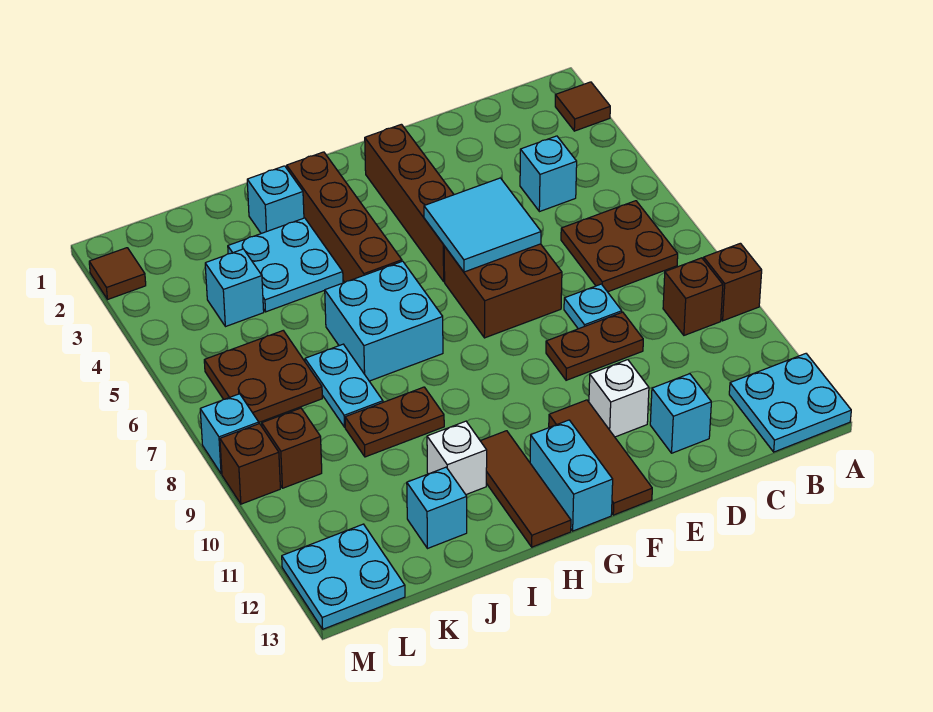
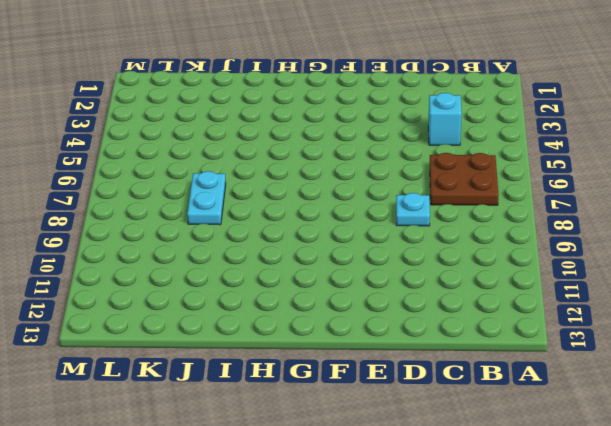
none -> brown tile A2 level 1
none -> brown brick A9 level 1
none -> cyan plate A12:B13 level 1
none -> brown brick B9 level 1

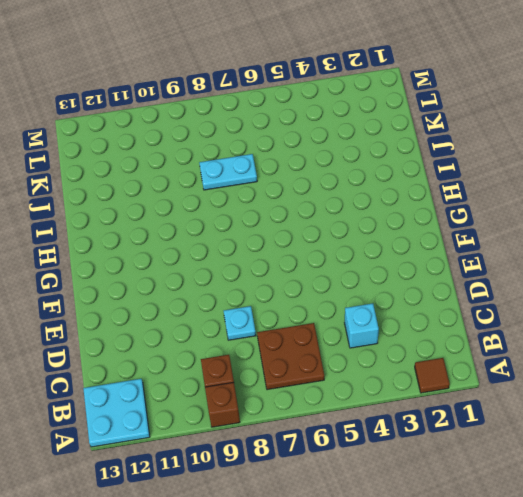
none -> brown plate D9:E9 level 1
none -> cyan brick D12 level 1
none -> brown brick E6:F7 level 1
none -> white brick E11 level 1

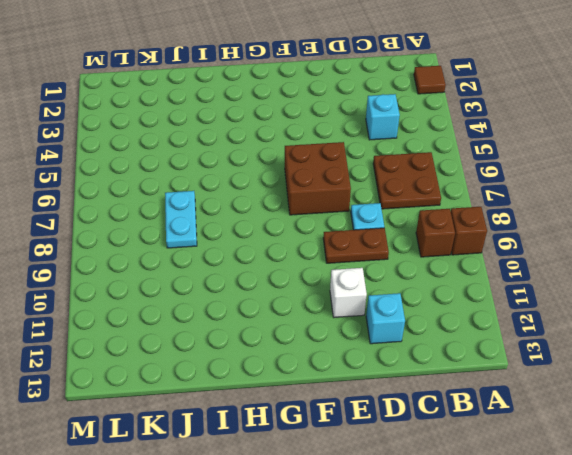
none -> cyan plate A12:B13 level 1
none -> brown brick F2:F5 level 1
none -> brown tile F11:F13 level 1
none -> cyan brick G12:G13 level 1

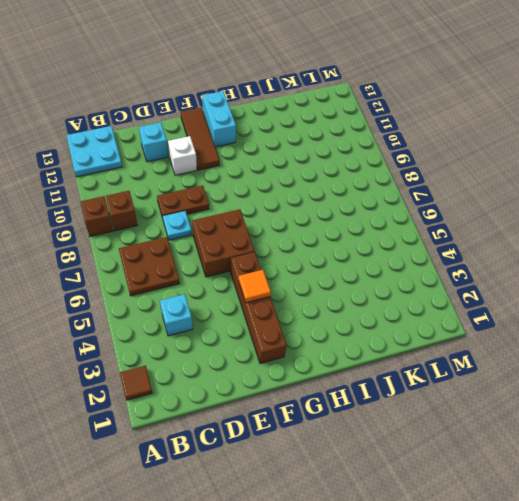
orange tile F4 level 2 -> none
none -> brown brick H2:H5 level 1
none -> cyan brick H6:I7 level 1
none -> brown tile H11:H13 level 1
none -> cyan brick I2 level 1

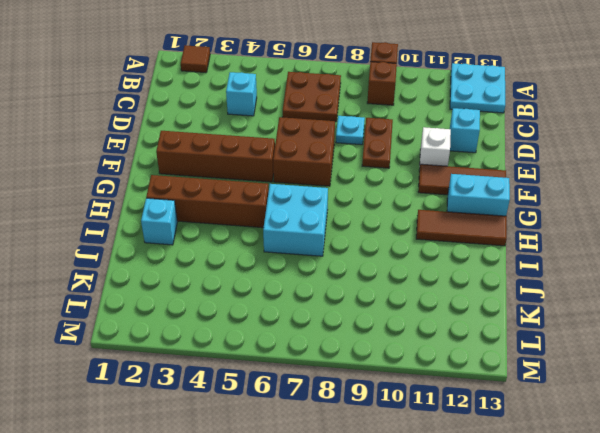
none -> cyan plate I3:J4 level 1
none -> brown plate I9:J9 level 1
none -> white brick I11 level 1
none -> cyan plate J7:J8 level 1

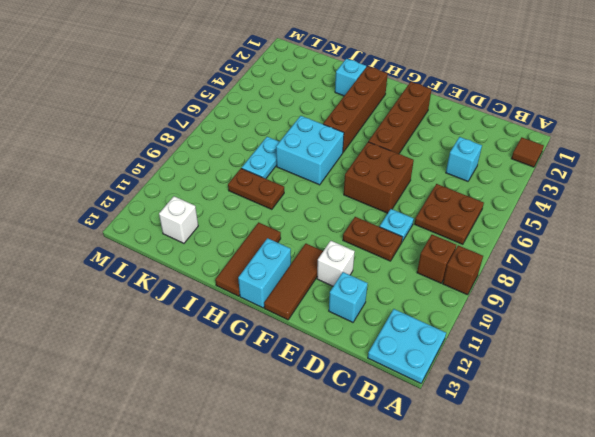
white brick K12 level 1 -> white brick I11 level 1
none -> cyan plate I3:J4 level 1
none -> cyan brick J12 level 1
none -> cyan brick K4 level 1
none -> brown plate K6:L7 level 1

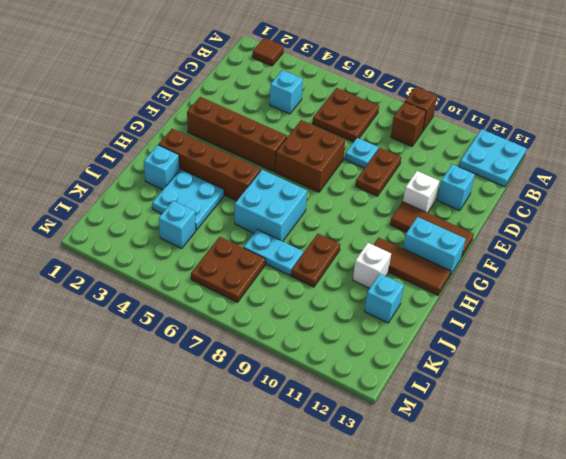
none -> brown brick L9 level 1
none -> cyan plate L12:M13 level 1
none -> brown tile M2 level 1
none -> cyan brick M8 level 1

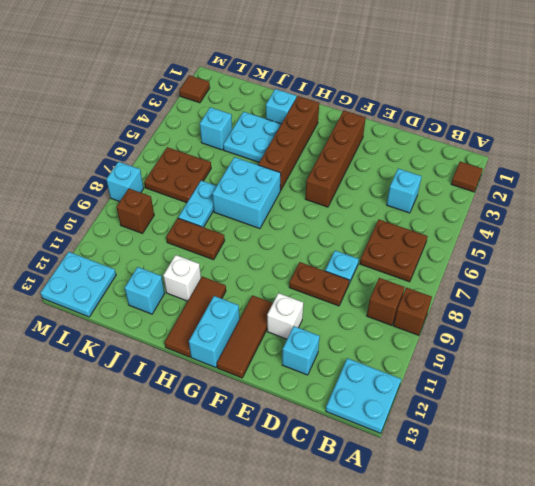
none -> brown brick E6:F7 level 1
none -> brown brick M9 level 1
none -> cyan tile E5:F6 level 2

